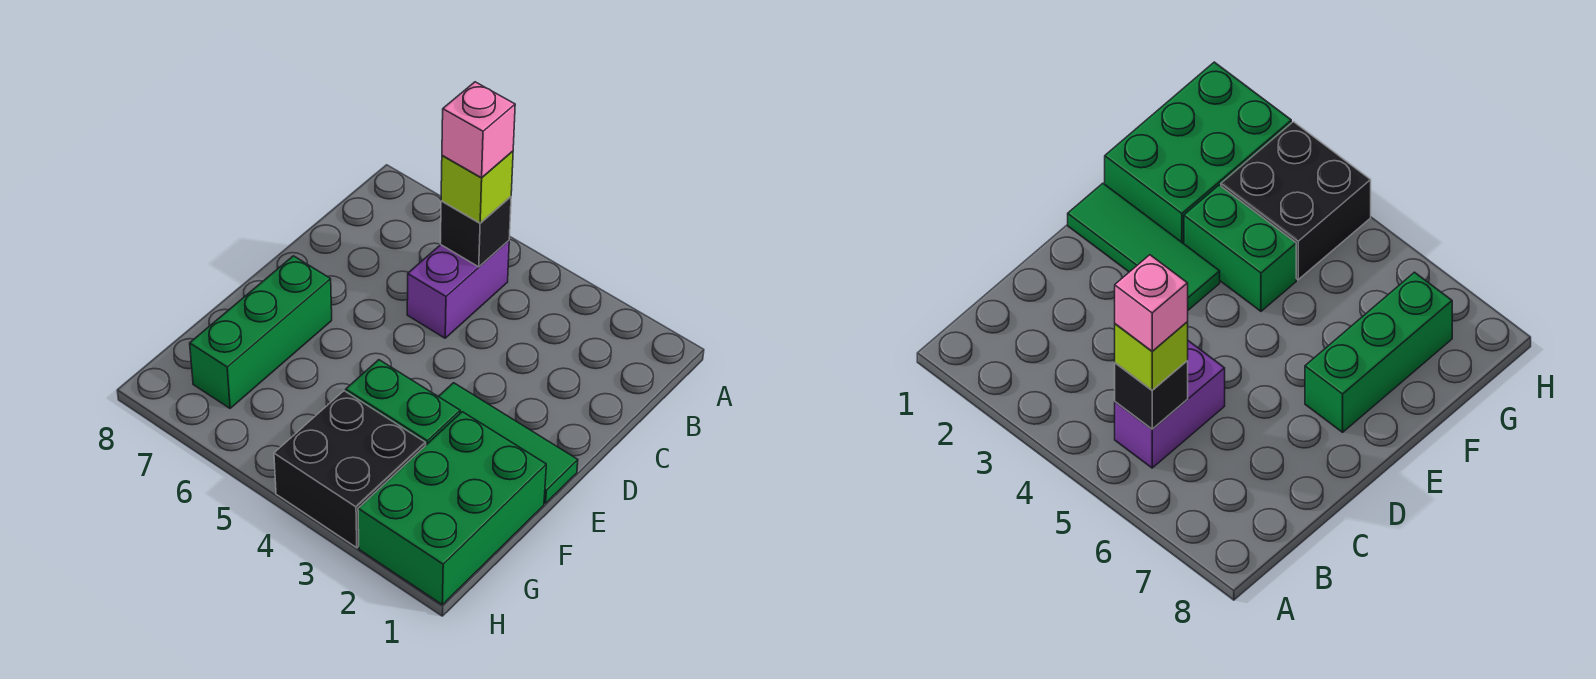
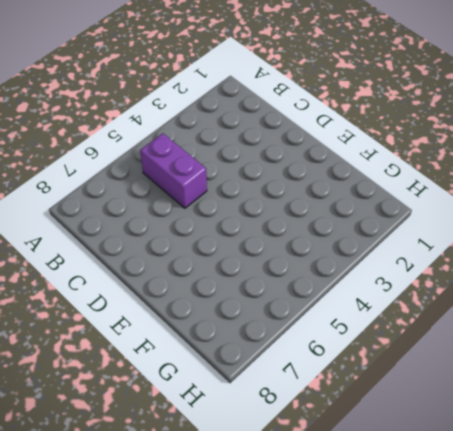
none -> green tile E1:E3 level 1
none -> green brick E7:G7 level 1

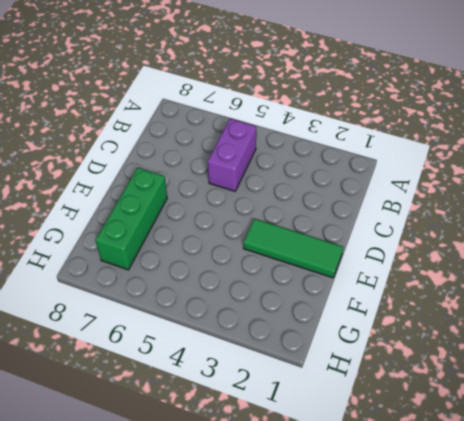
none -> green brick F1:H2 level 1
none -> green brick F3:F4 level 1

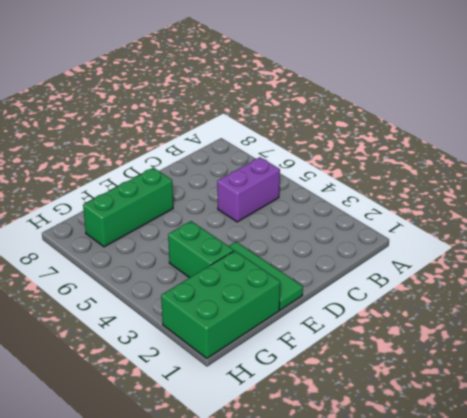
none -> black brick G3:H4 level 1
none -> black brick B5 level 2

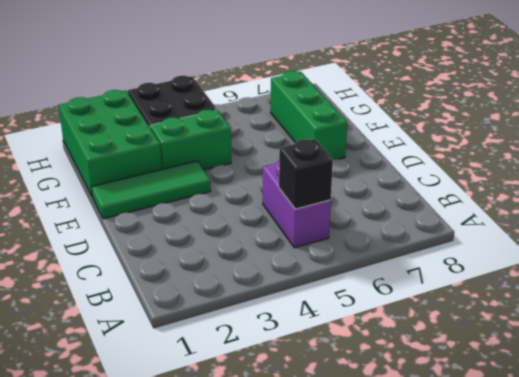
none -> lime brick B5 level 3
none -> pink brick B5 level 4

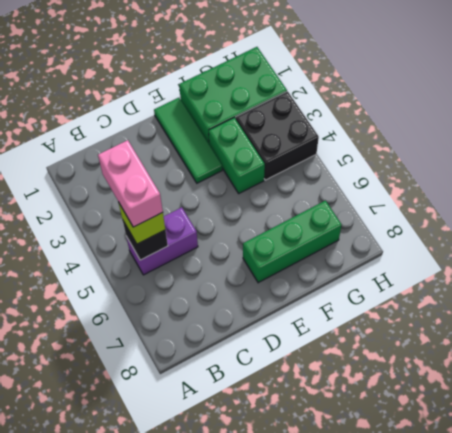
pink brick B4:B5 level 4 -> pink brick B5 level 4

